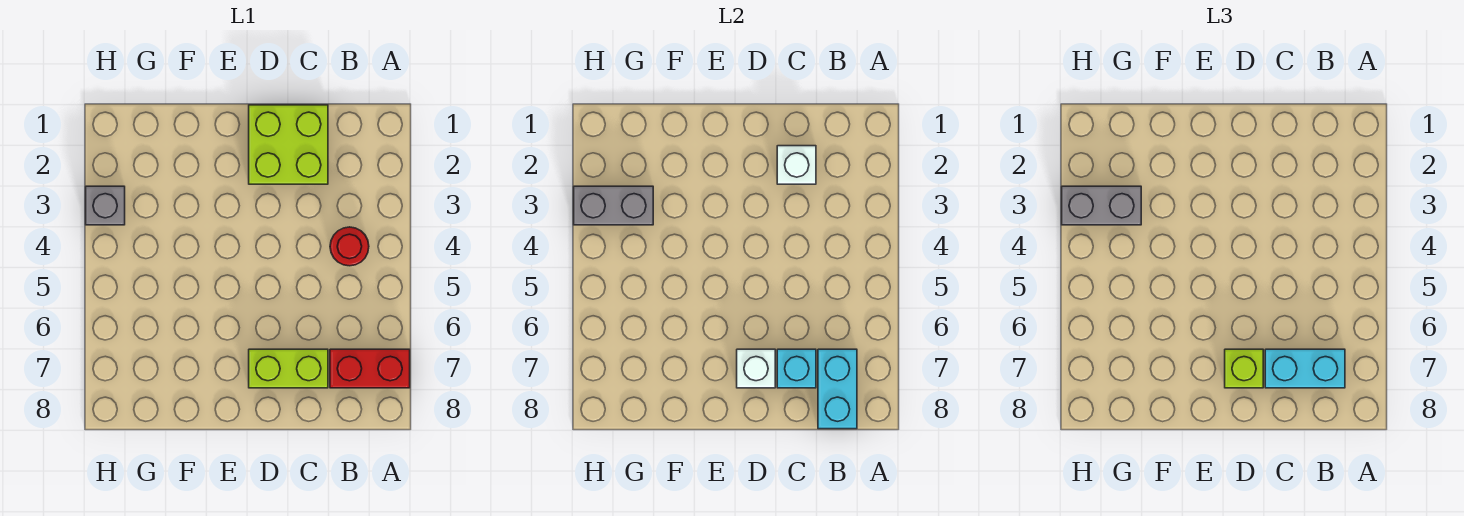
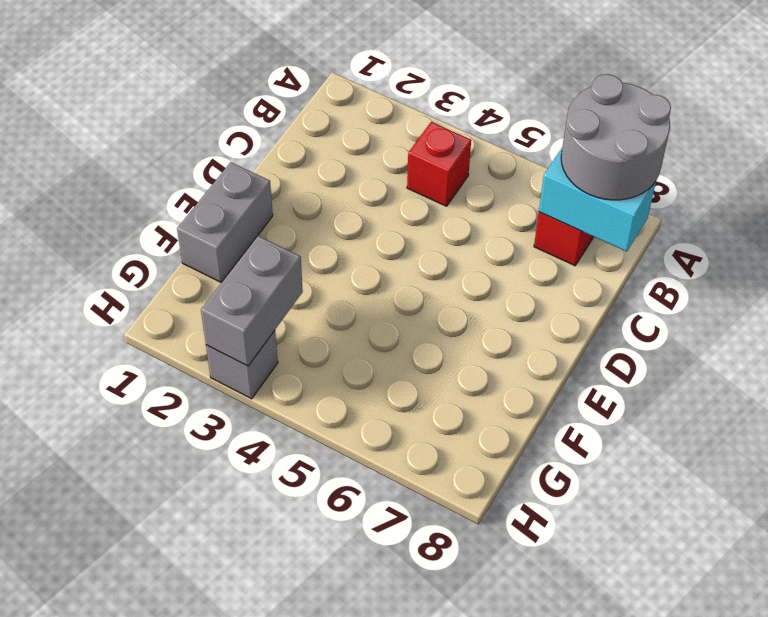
grey round brick A7:B8 level 3 -> cyan brick B7:C7 level 3
red brick B4 level 1 -> red round brick B4 level 1
grey brick E1:F1 level 1 -> grey brick G3:H3 level 3
none -> lime brick C1:D2 level 1
none -> lime brick C7:D7 level 1
none -> white brick C2 level 2

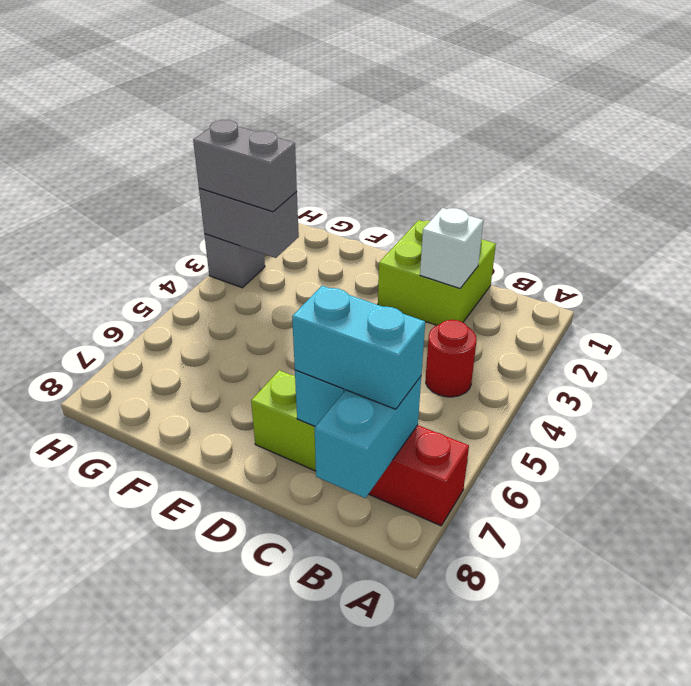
none -> white brick D7 level 2
none -> lime brick D7 level 3

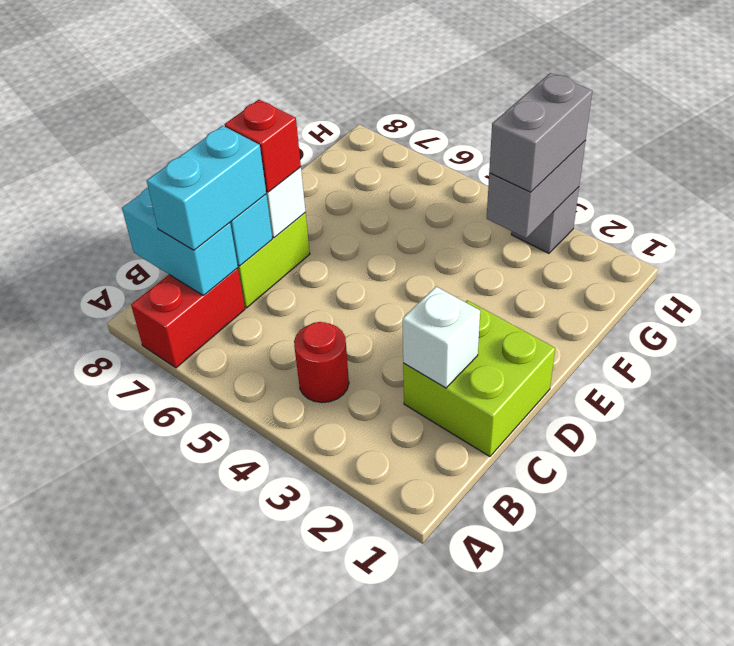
red brick D7 level 3 -> lime brick D7 level 3

